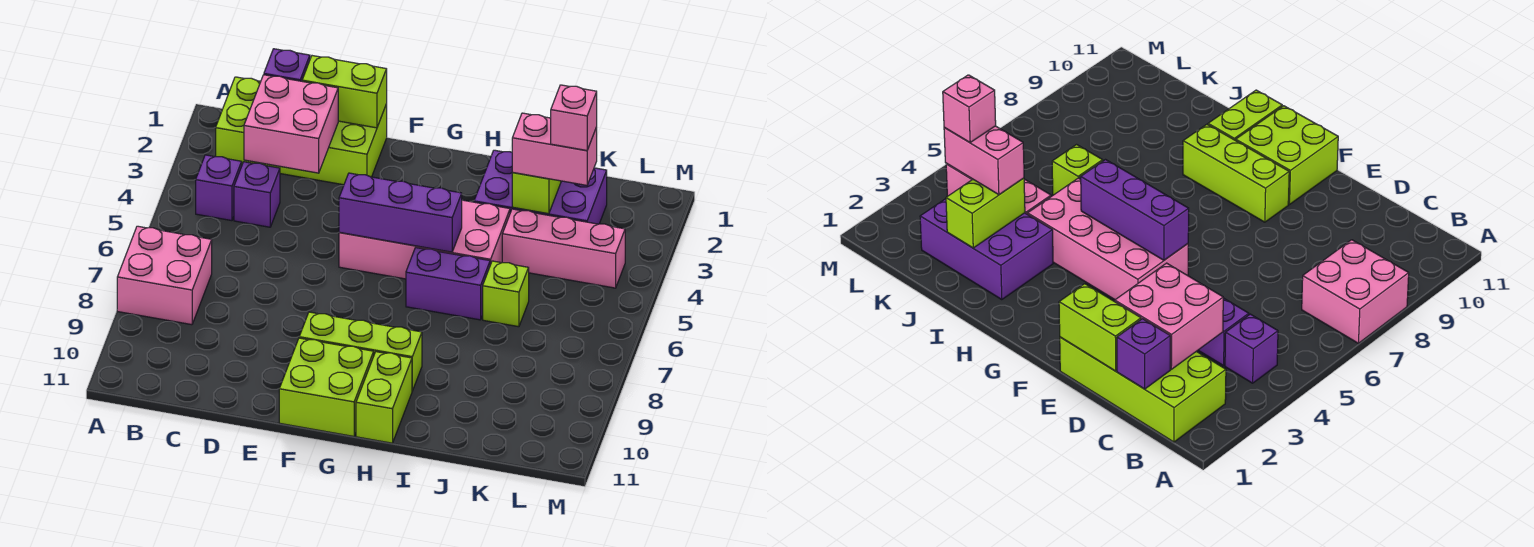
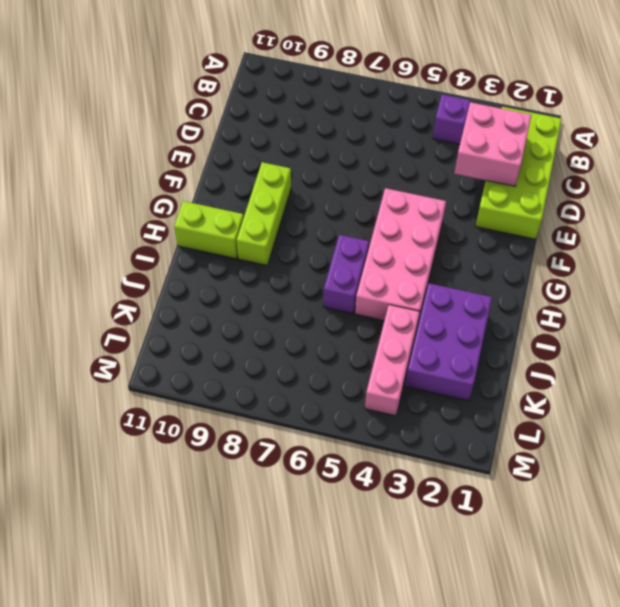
none -> pink brick A7:B8 level 1
none -> purple brick C4 level 1
none -> lime brick F10:G11 level 1

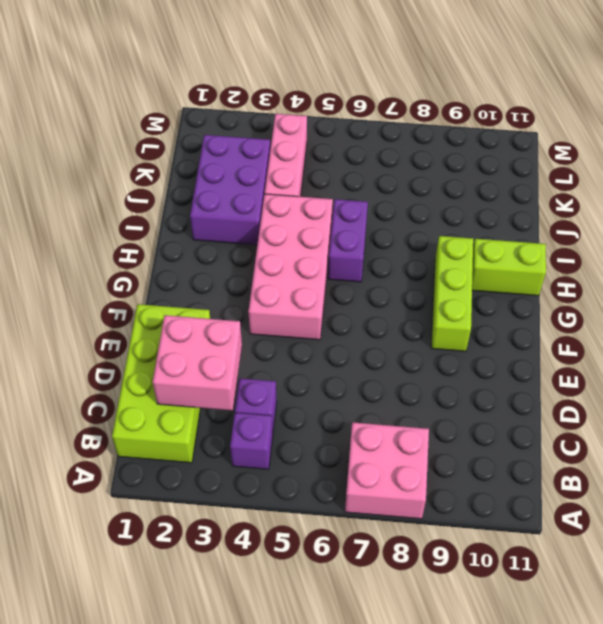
none -> lime brick F10:G11 level 1
none -> lime brick J6 level 1
none -> purple brick C1 level 2

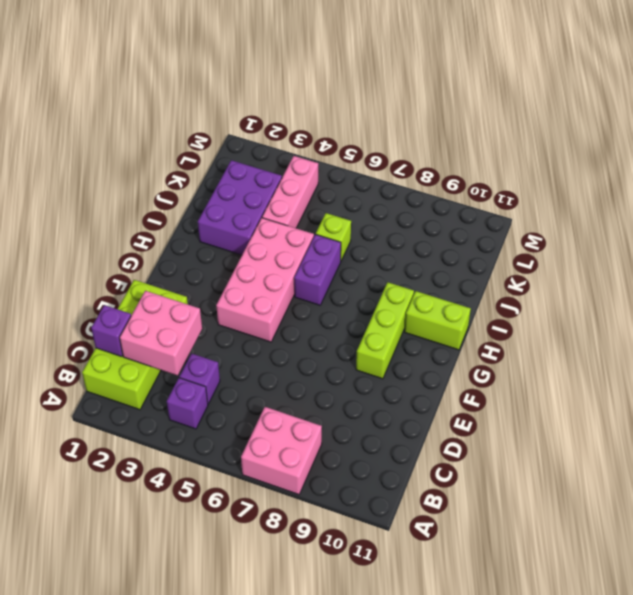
none -> lime brick F10:G11 level 1
none -> lime brick D1:E1 level 2
none -> purple brick F5:H5 level 2

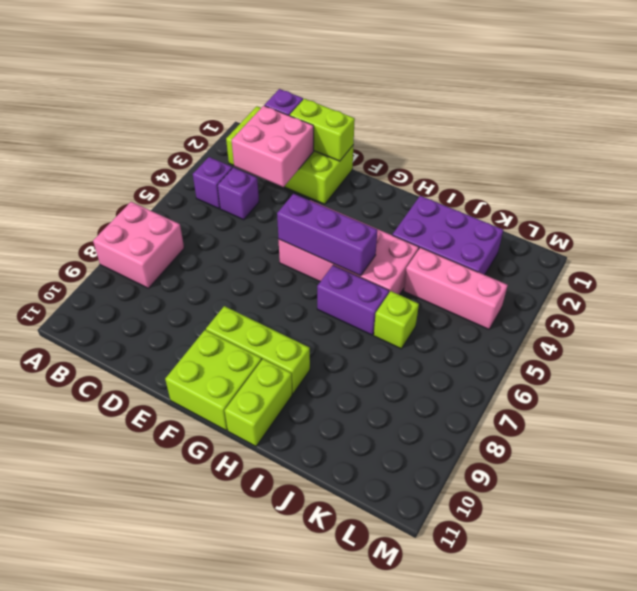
none -> lime brick J2:J3 level 2
none -> pink brick J3:K3 level 3
none -> pink brick K3 level 4

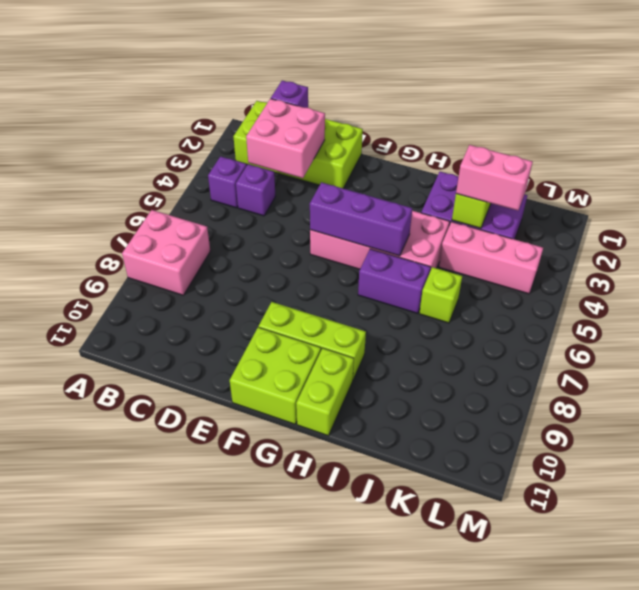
none -> lime brick D1:E1 level 2
none -> pink brick K3 level 4

